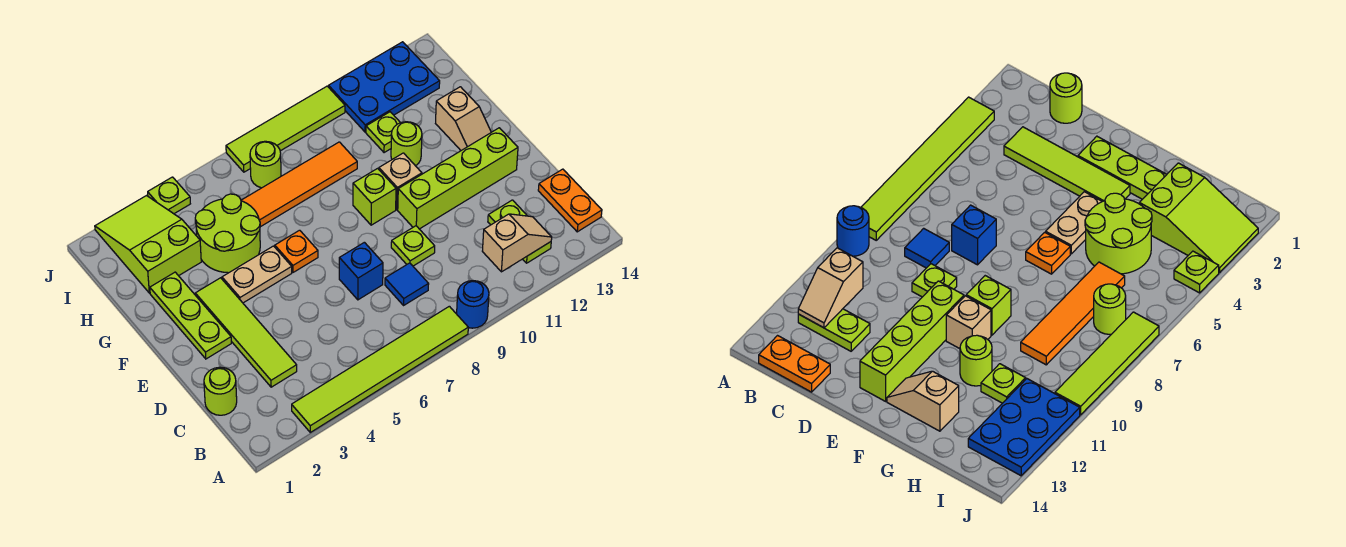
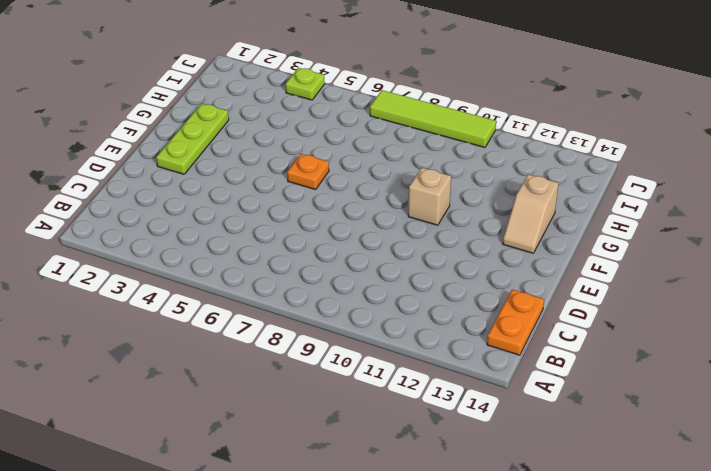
none -> lime tile A3:A8 level 1
none -> blue round brick A9 level 1
none -> lime plate B12:C12 level 1

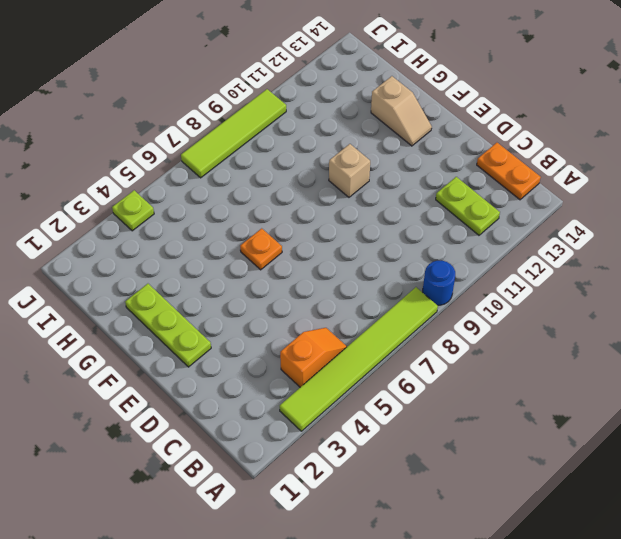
orange slope B4:B5 level 1 top 4 -> none
none -> lime round brick C1 level 1
none -> lime tile C3:F3 level 1
none -> blue tile C8 level 1

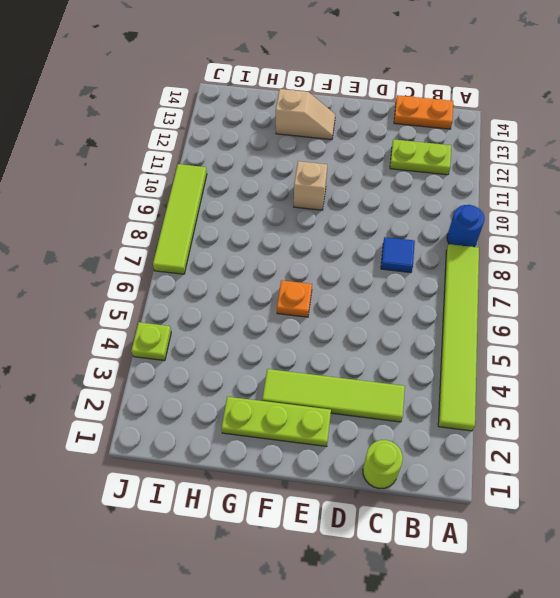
none -> blue brick D7 level 1
none -> lime plate D9 level 1
none -> lime brick E10:E13 level 1

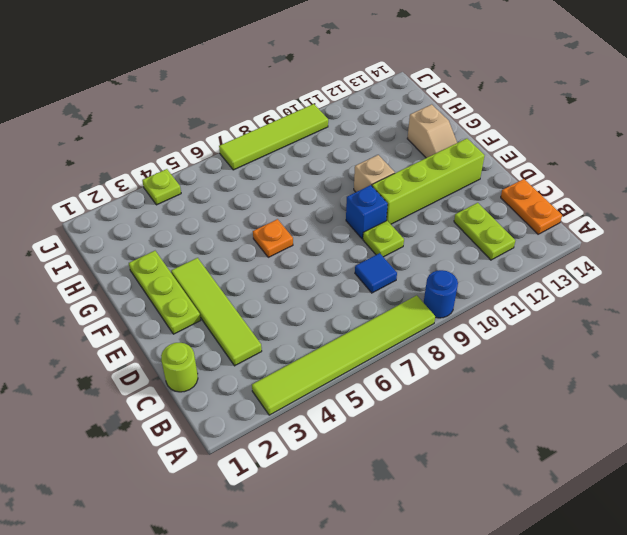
blue brick E9 level 1 -> blue brick D7 level 1
none -> tan plate F4:F5 level 1
none -> lime brick F9 level 1
none -> lime round brick G4:H5 level 1

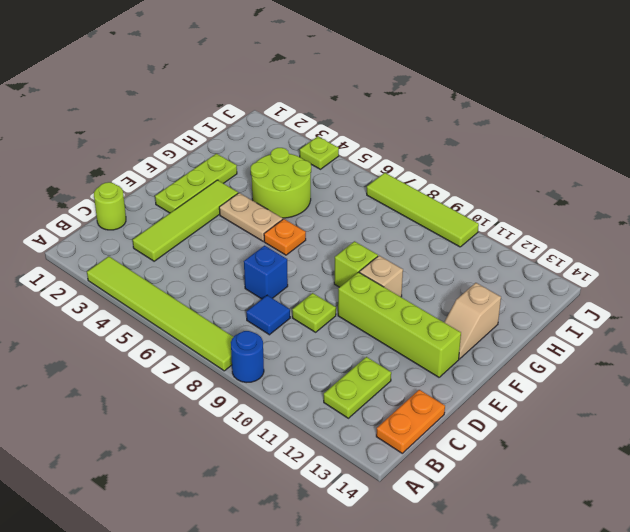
none -> lime round brick G11 level 1
none -> lime slope H2:J3 level 1 top H
none -> orange tile H6:H9 level 1

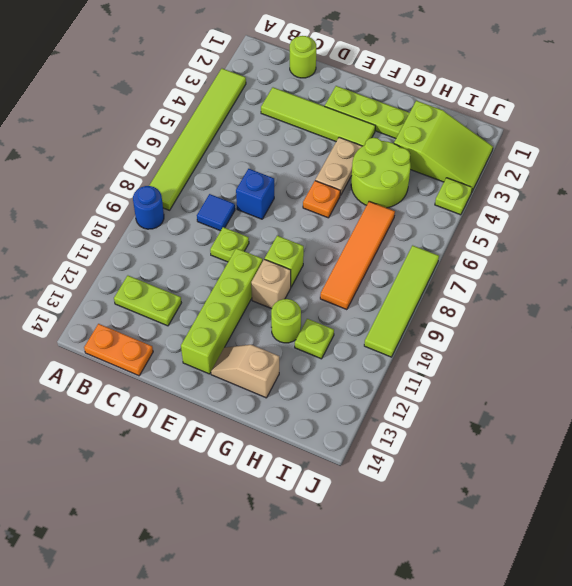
none -> lime round brick I7 level 1
none -> blue plate I11:J13 level 1
none -> tan slope B11:B12 level 2 top 11

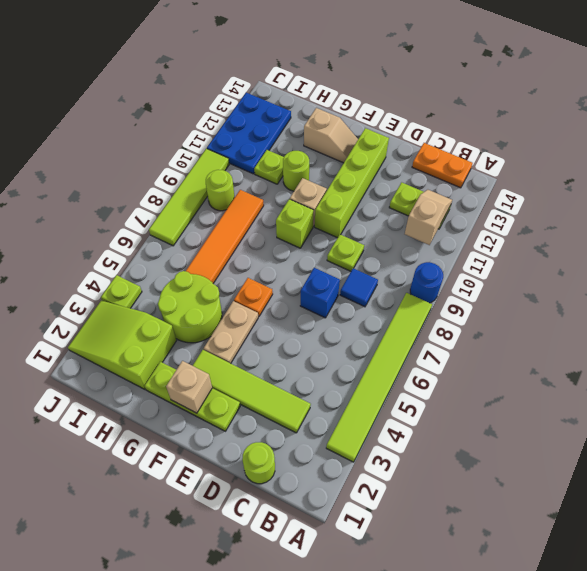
tan brick F2 level 2 -> none
lime round brick I9 level 1 -> lime round brick I7 level 1

